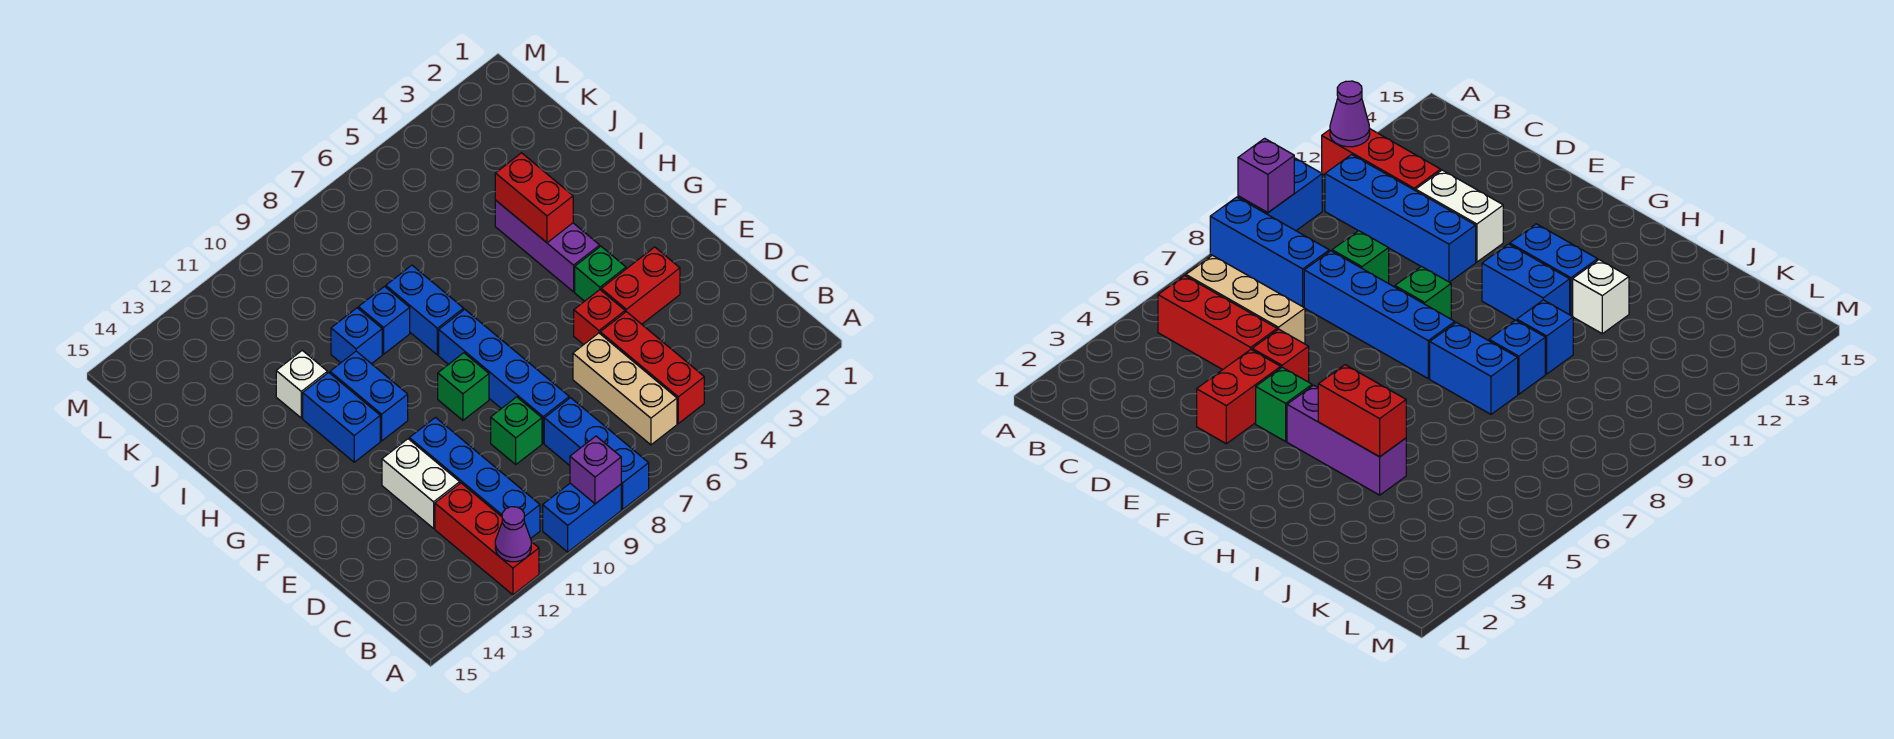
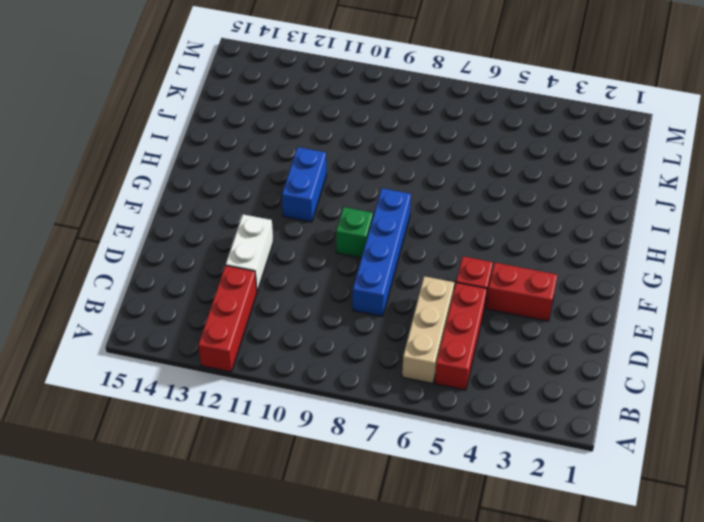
none -> blue brick A8:C8 level 1
none -> blue brick A9:A10 level 1
none -> blue brick B11:E11 level 1

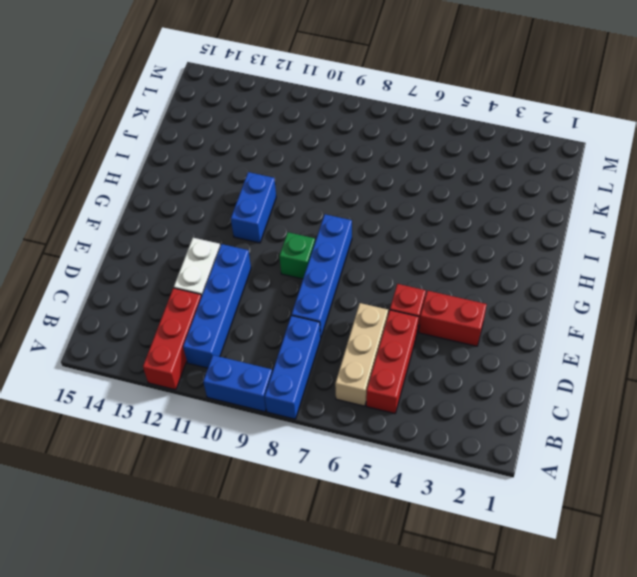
none -> green brick D9 level 1
none -> green brick F4 level 1
none -> purple brick G4:I4 level 1

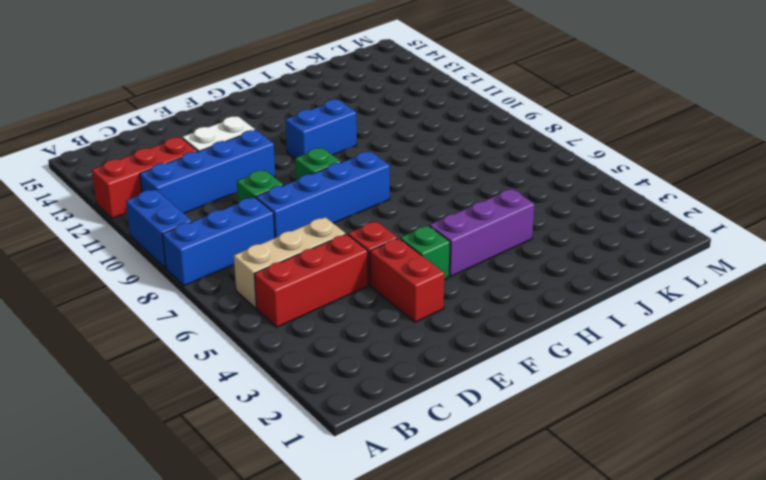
none -> blue brick G12:H12 level 1
none -> blue brick H8:I8 level 1
none -> blue brick I9 level 1

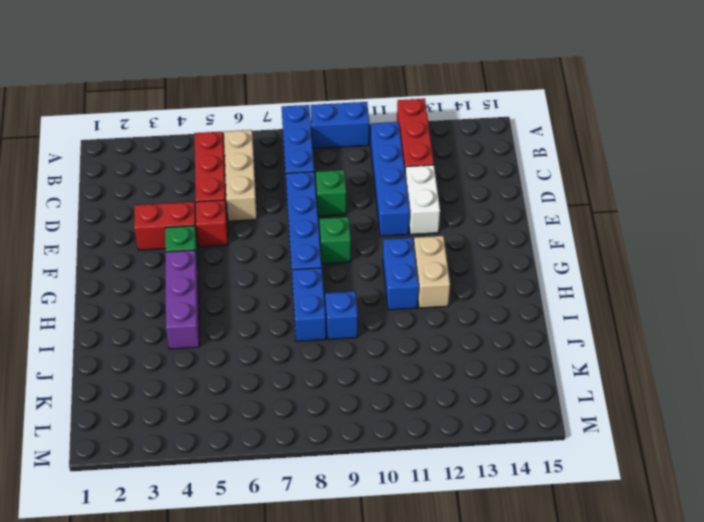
tan brick G12:H12 level 1 -> blue brick G12:H12 level 1
none -> blue brick I10 level 1
none -> white brick I12 level 1
none -> purple brick A9 level 2

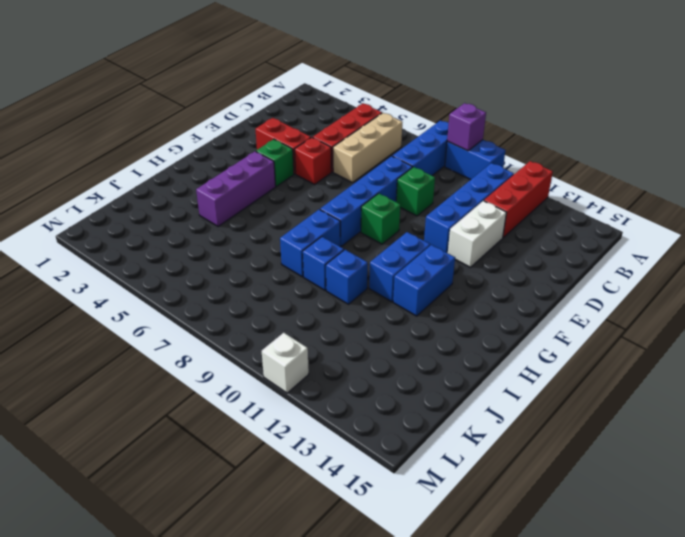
white brick M11 level 1 -> white brick I12 level 1
none -> purple cone A12 level 2
none -> red brick H4:I4 level 2

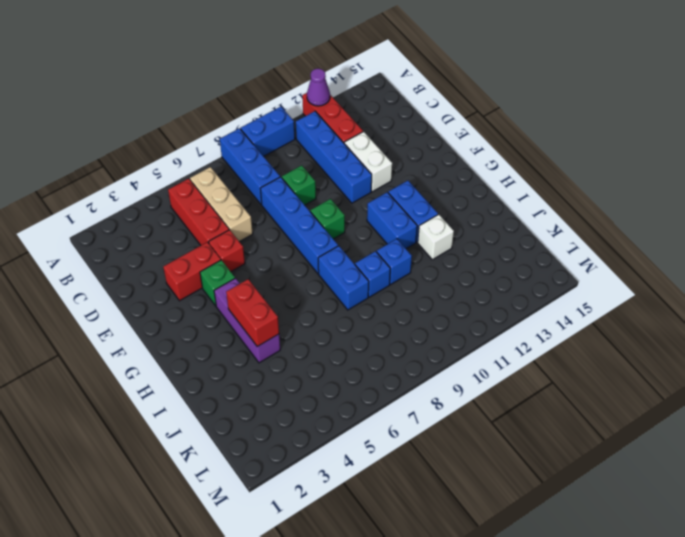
none -> purple brick A9 level 2

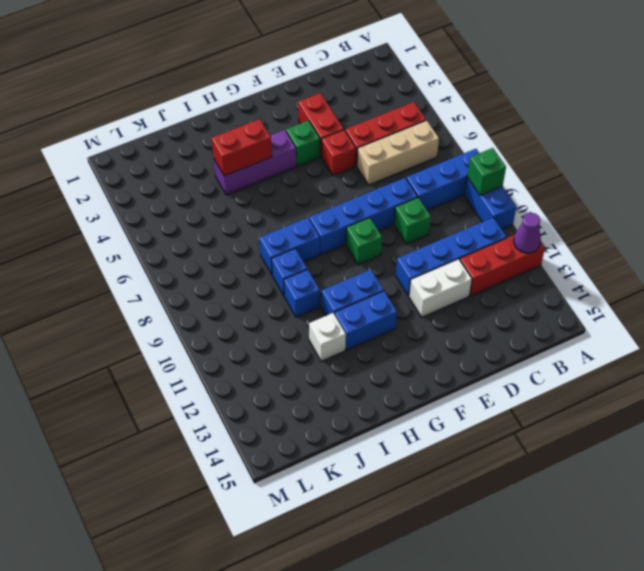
green brick A9 level 2 -> purple brick A9 level 2

